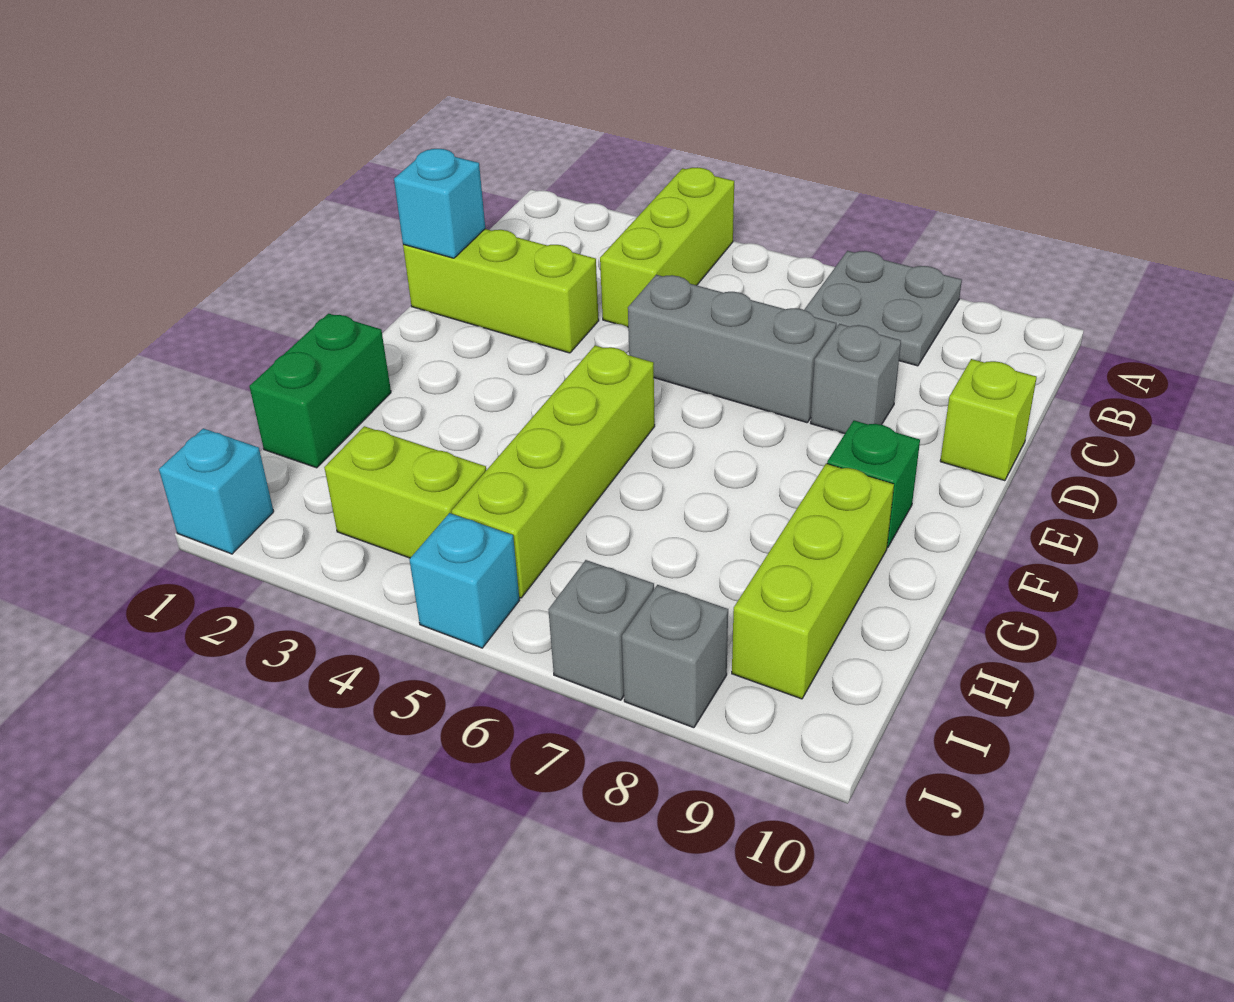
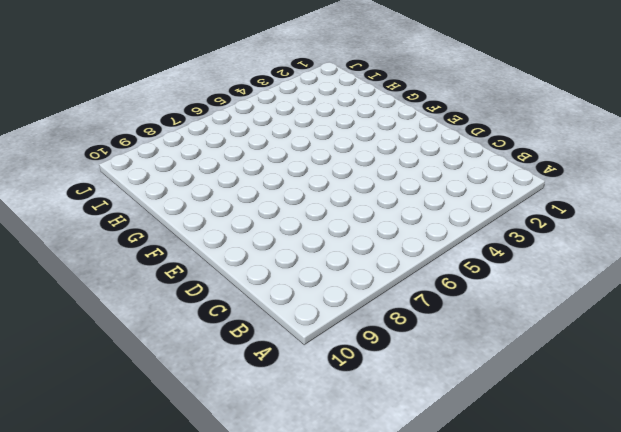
none -> lime brick A4:C4 level 1
none -> grey plate A7:B8 level 1
none -> lime brick D1:D3 level 1

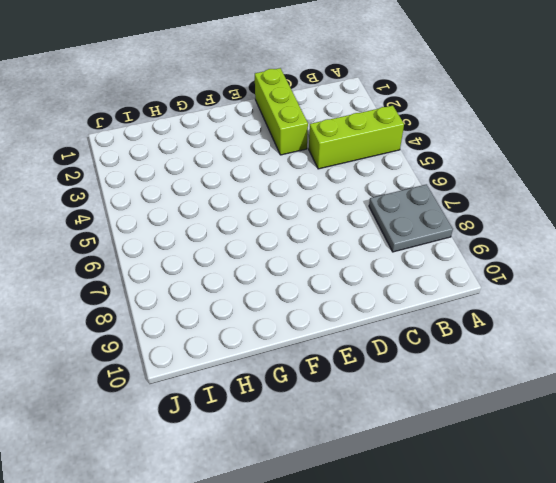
none -> grey brick D5:D7 level 1
none -> grey brick D8 level 1
none -> lime brick D10 level 1

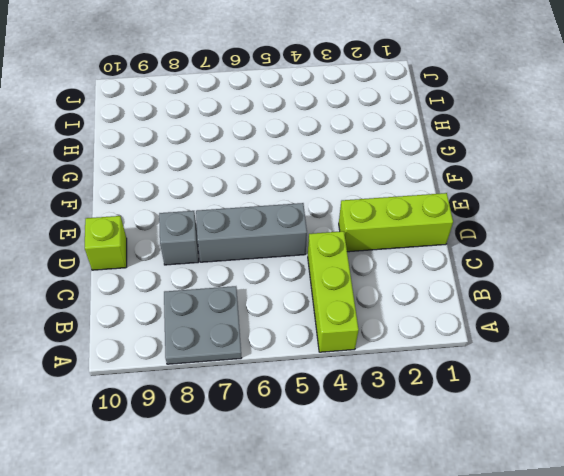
none -> lime brick F5:I5 level 1
none -> green brick F9 level 1
none -> green brick G1:H1 level 1

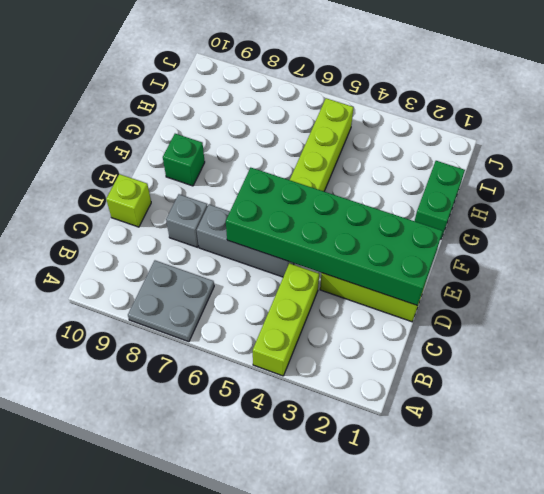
green brick D1:E6 level 2 -> cyan brick D1 level 2
none -> lime brick G9:I9 level 1
none -> lime brick I3:I4 level 1
none -> cyan brick J1 level 1

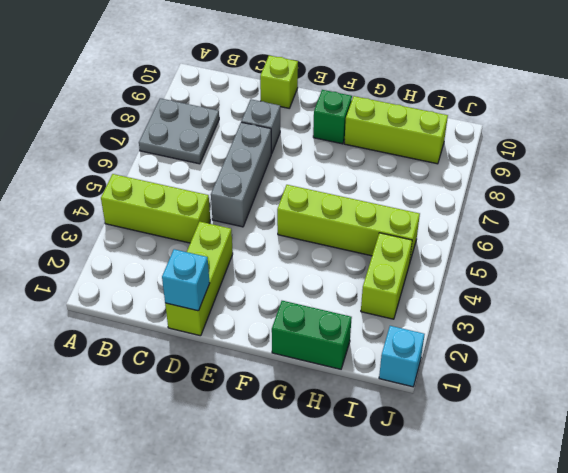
none -> cyan brick J5 level 1
none -> grey brick J7 level 1
none -> grey brick J8 level 1

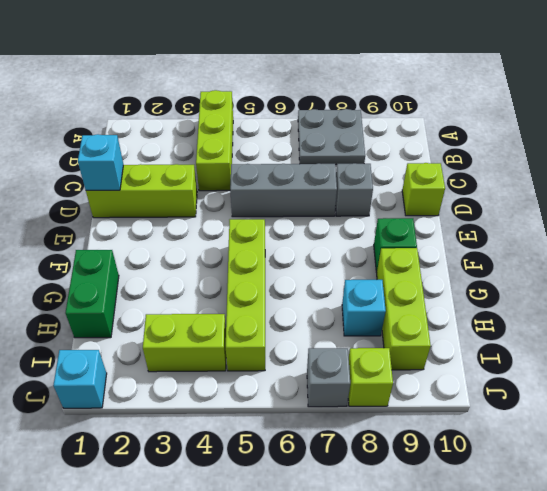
cyan brick H8 level 1 -> cyan brick J5 level 1
lime brick J8 level 1 -> grey brick J8 level 1

